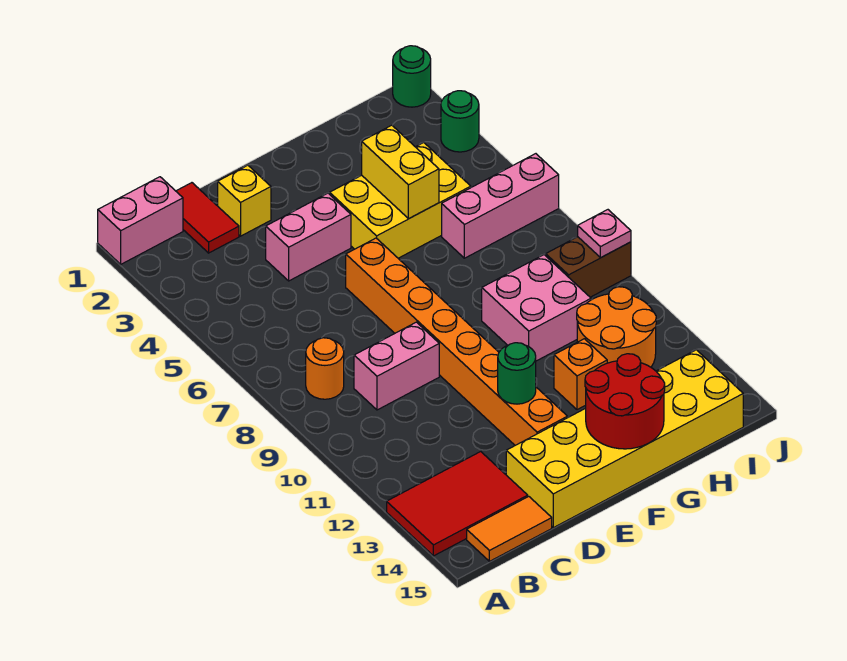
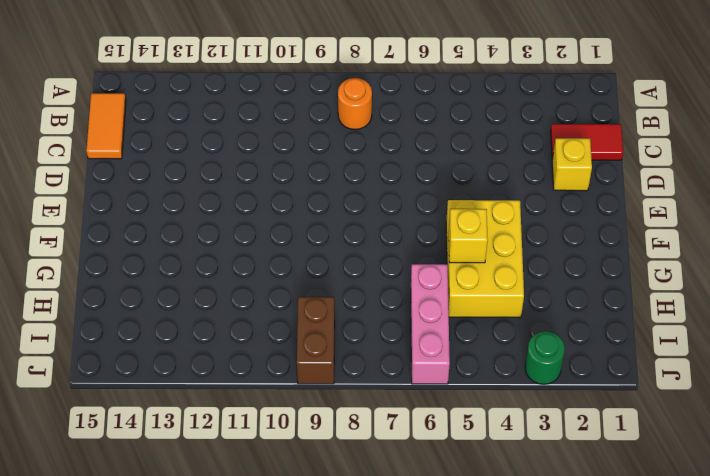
yellow brick G5 level 2 -> yellow brick G4:G5 level 2
none -> pink brick A1:B1 level 1
none -> red tile A13:C14 level 1
none -> pink brick C9:D9 level 1

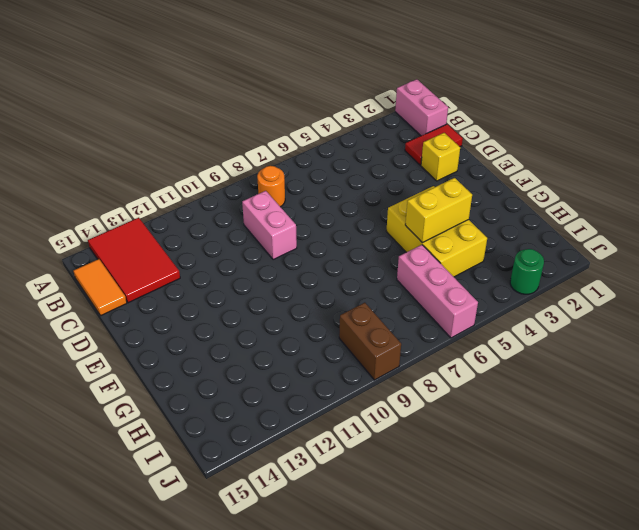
none -> pink brick D4:E4 level 1
none -> yellow brick D14:I15 level 1
none -> orange brick E6:E13 level 1

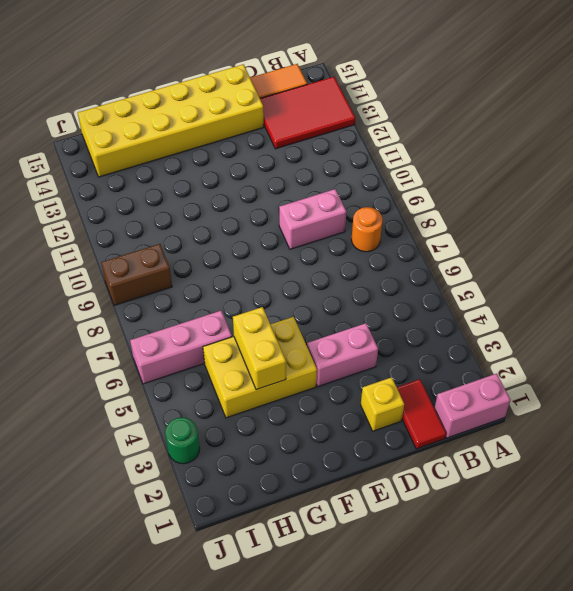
none -> orange brick E6:E13 level 1
none -> pink brick G9:H10 level 1
none -> orange brick G12 level 1

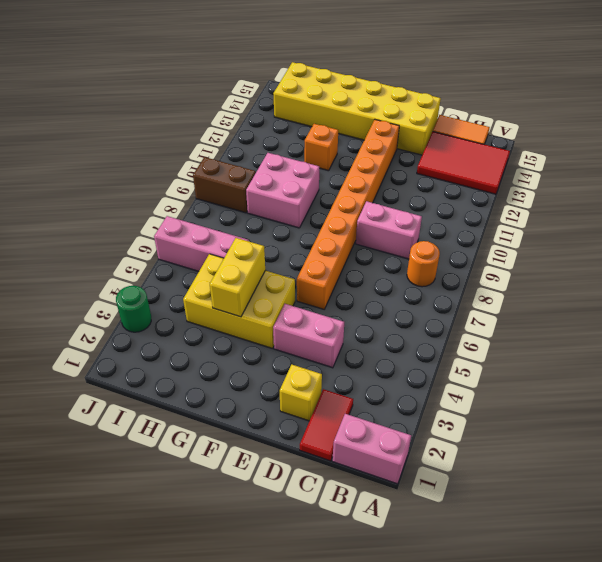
none -> orange round brick H11:I12 level 1
none -> green round brick J1 level 1
none -> green round brick E12 level 2

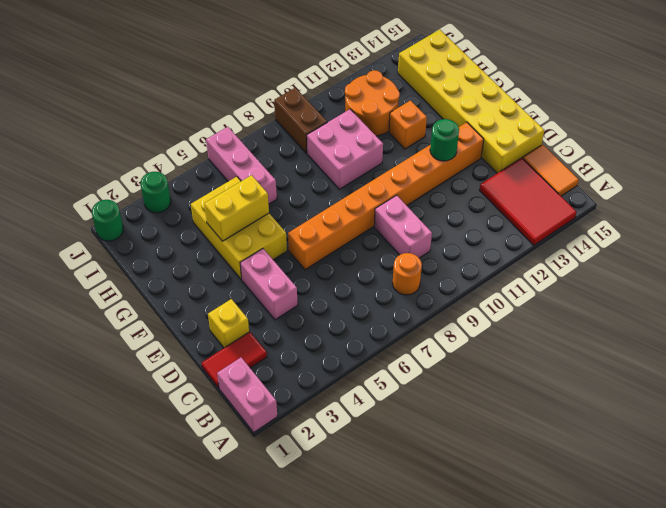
none -> red round brick F14:G15 level 2
none -> pink plate J9 level 2

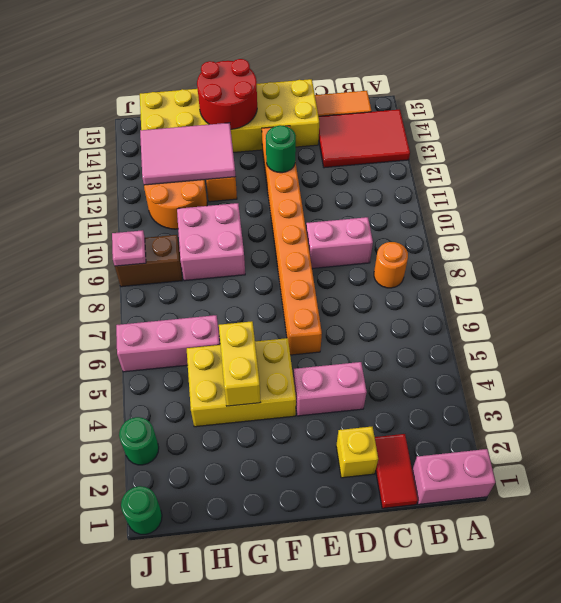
pink tile G12:I13 level 2 -> none

